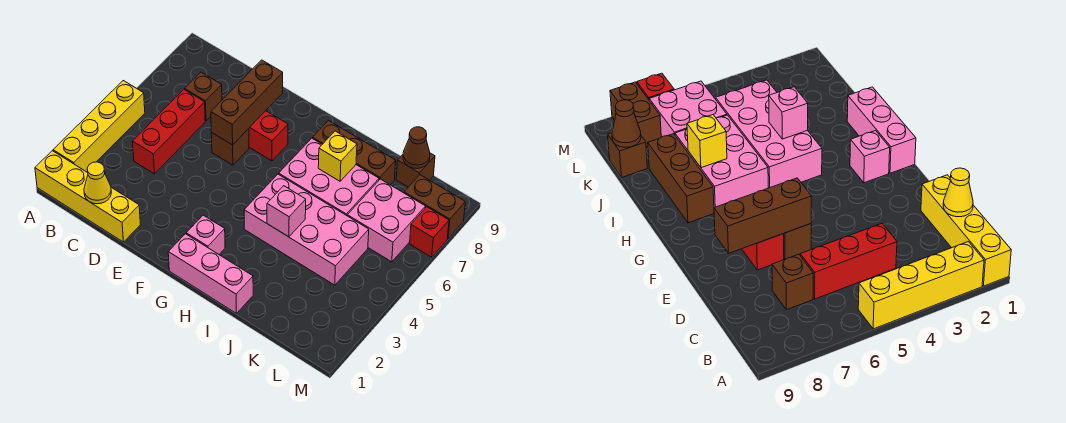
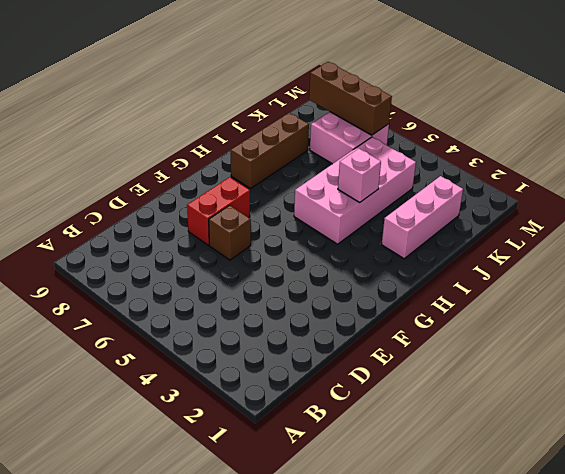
pink brick I2:K2 level 1 -> pink brick G1:I1 level 1
brown brick L6:L8 level 2 -> brown brick E6:E8 level 2
none -> yellow brick A1:D1 level 1
none -> yellow brick A2:A5 level 1
none -> red brick C4:C6 level 1

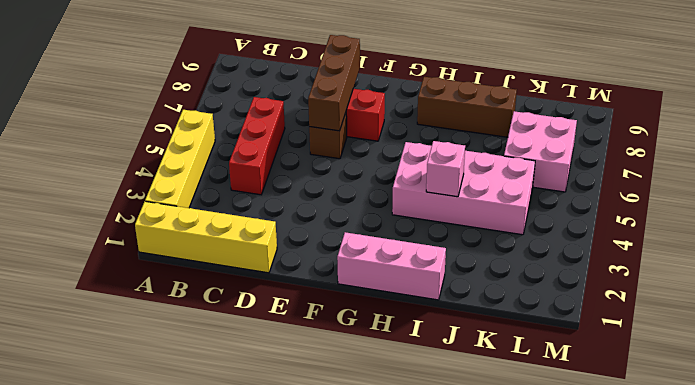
none -> brown brick C7 level 1
none -> pink brick G2 level 1
none -> pink brick H6:J7 level 1

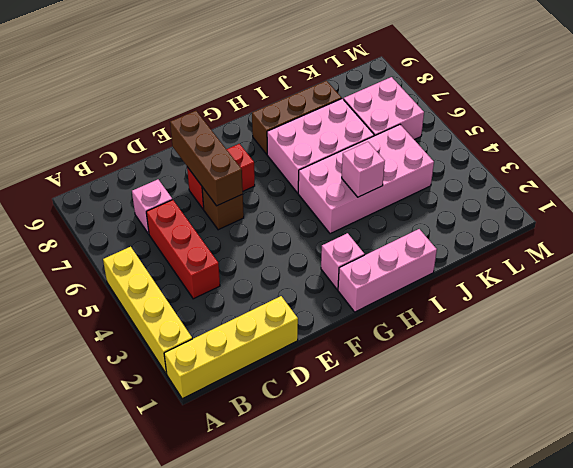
pink brick C7 level 1 -> brown brick C7 level 1
none -> brown brick K9 level 1
none -> brown brick L8:M8 level 1
none -> red brick M7 level 1

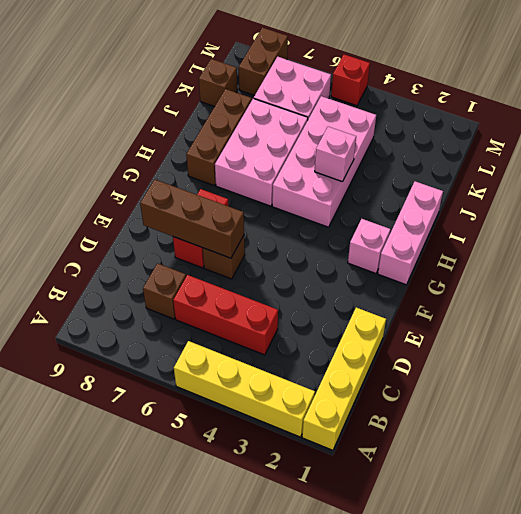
red brick M5 level 1 -> red brick M7 level 1
none -> yellow cone C1 level 2
none -> yellow brick I7 level 2
none -> brown cone K9 level 2

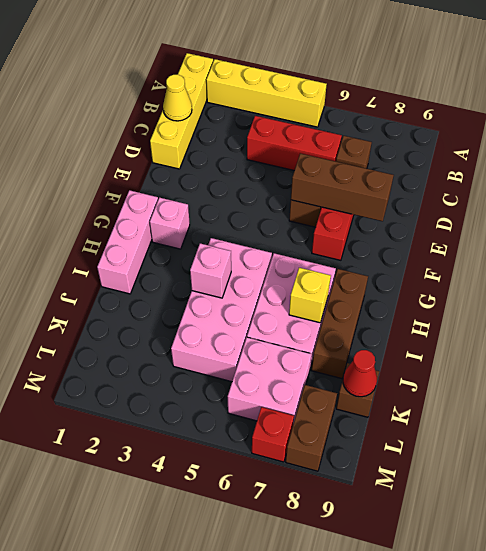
red cone K9 level 2 -> brown cone K9 level 2

